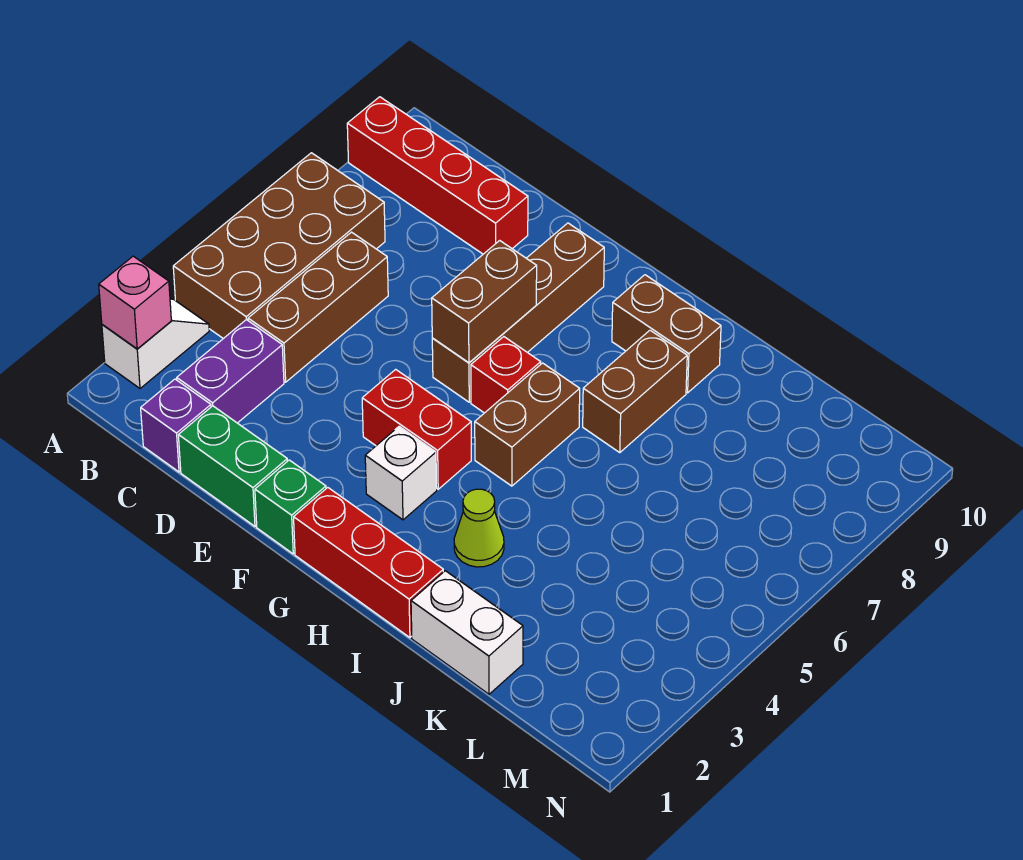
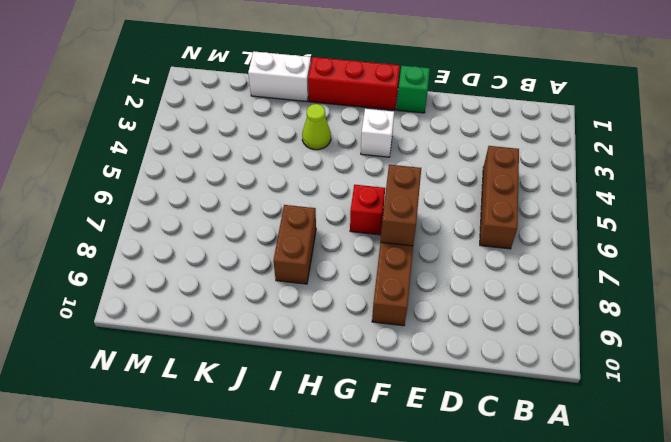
none -> white slope A2:A3 level 1 top 2
none -> brown brick A4:B7 level 1
none -> red brick A9:D9 level 1

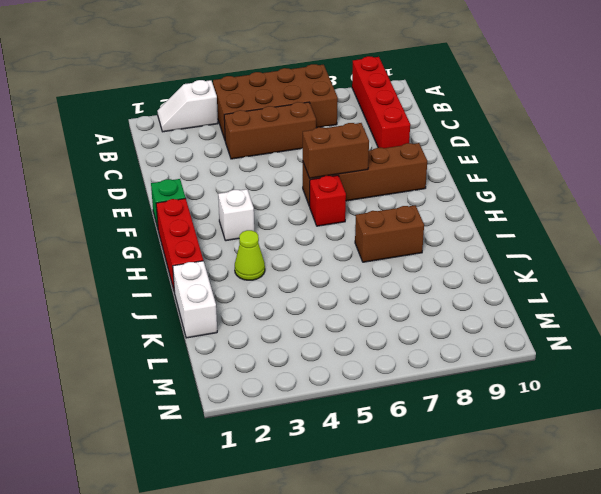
white slope A2:A3 level 1 top 3 -> white slope A2:A3 level 1 top 2
none -> purple brick C1 level 1
none -> purple brick C2:C3 level 1
none -> green brick D1:E1 level 1

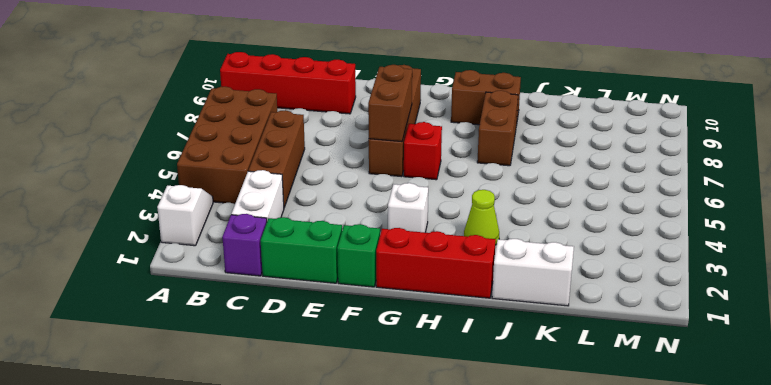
white brick C2:C3 level 1 -> purple brick C2:C3 level 1
none -> red brick F4:G4 level 1
none -> brown brick H5:H6 level 1
none -> pink brick A2 level 2

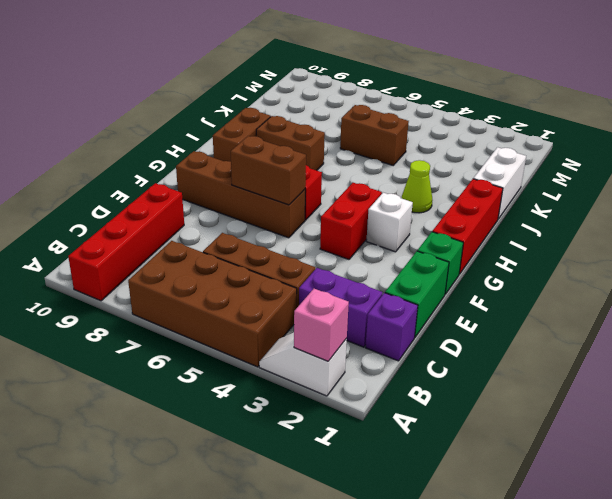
brown brick K5:K6 level 1 -> brown brick H5:H6 level 1

